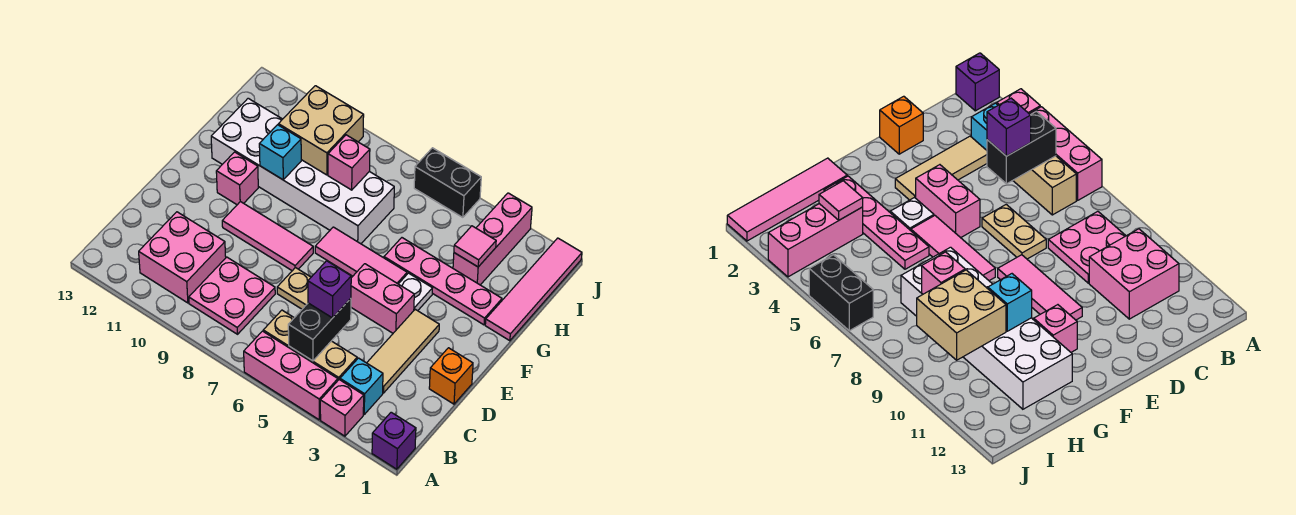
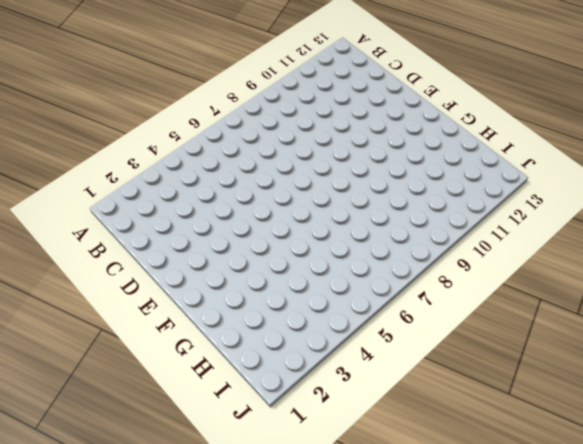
none -> purple brick A1 level 1
none -> pink brick A3 level 1
none -> pink brick A4:A6 level 1

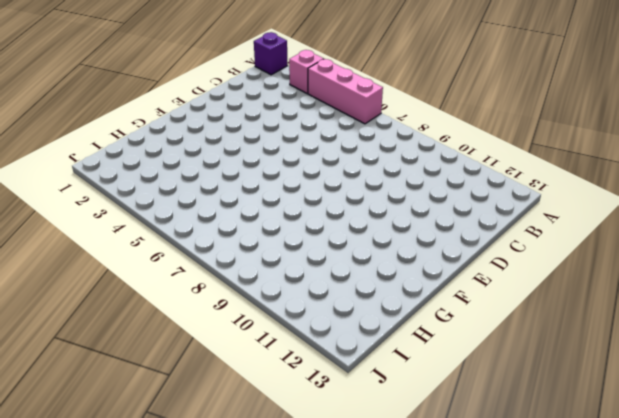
none -> cyan brick B3 level 1
none -> tan brick B4:B6 level 1
none -> pink plate B8:C9 level 1

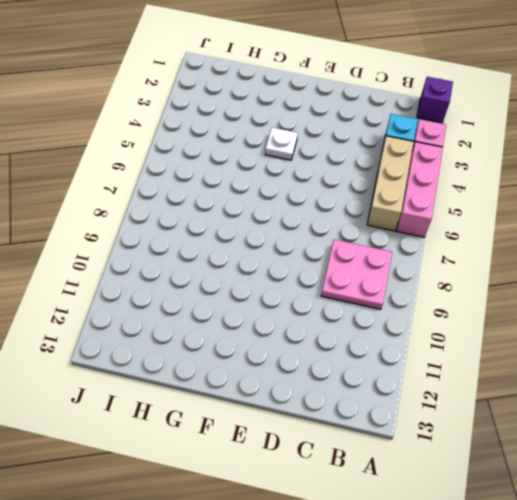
none -> pink brick B10:C11 level 1
none -> tan tile C3:E3 level 1
none -> orange brick D1 level 1

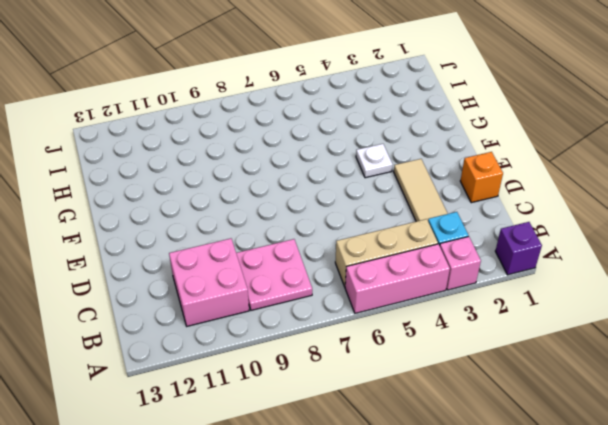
none -> tan plate D6:D7 level 1
none -> pink brick E4:E5 level 1
none -> pink tile E8:E10 level 1

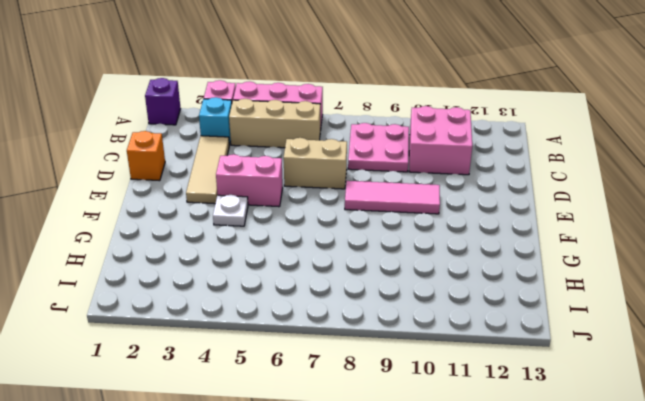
tan brick D6:D7 level 1 -> tan plate D6:D7 level 1
none -> pink tile F5:F7 level 1
none -> pink brick F11 level 1
none -> pink tile G1:J1 level 1

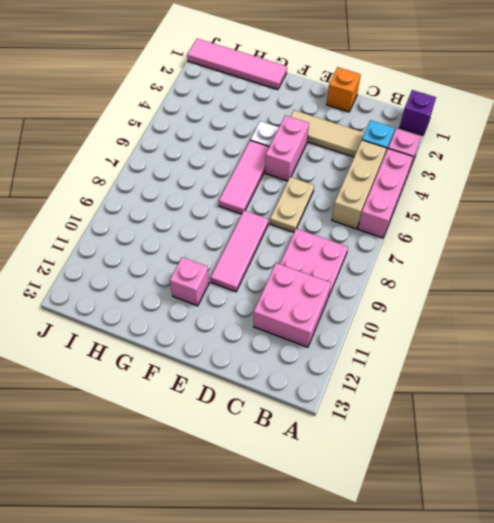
none -> pink plate G2:G5 level 1
none -> white brick G7:H12 level 1
none -> pink brick H3:J3 level 1

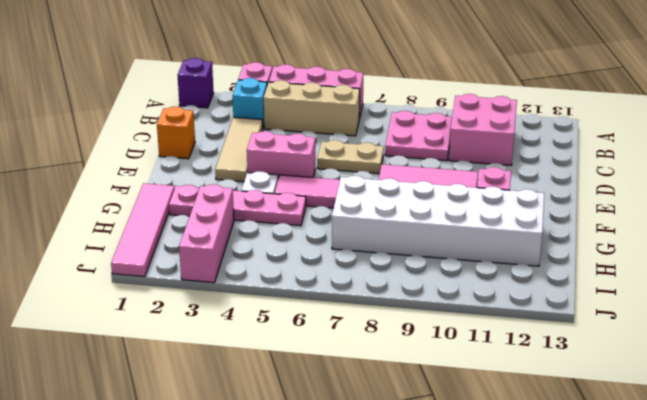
none -> black brick J5:J6 level 1
none -> black brick B5:C5 level 2
none -> cyan brick G10 level 2

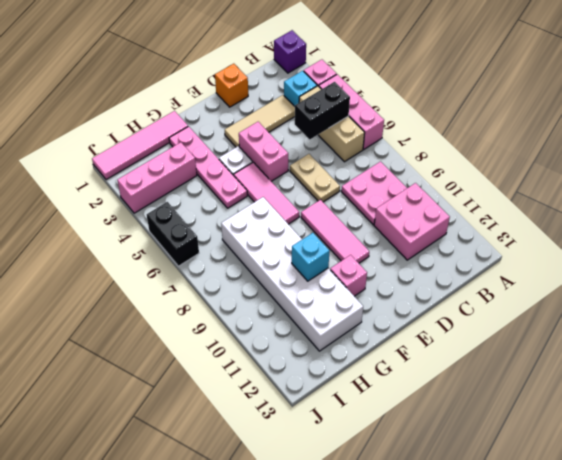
none -> pink tile H3 level 2
none -> pink brick H8 level 2
none -> tan brick H9:I10 level 2

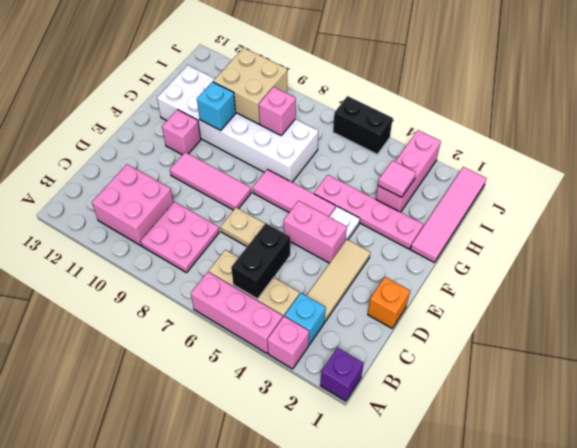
none -> purple brick C5 level 3

